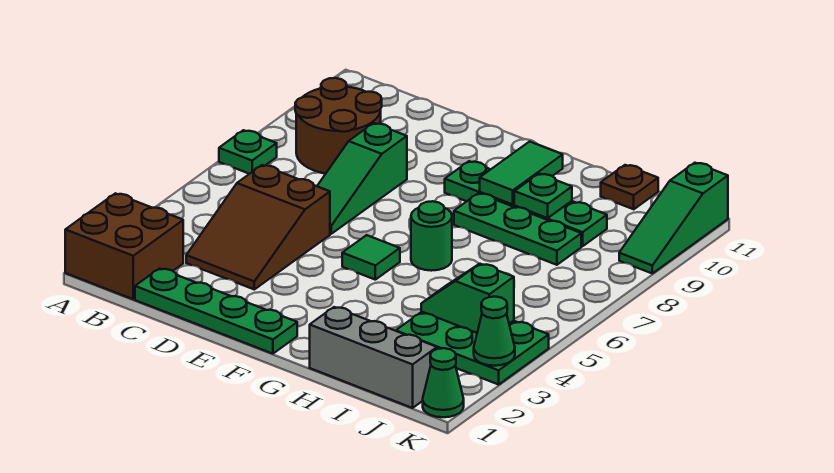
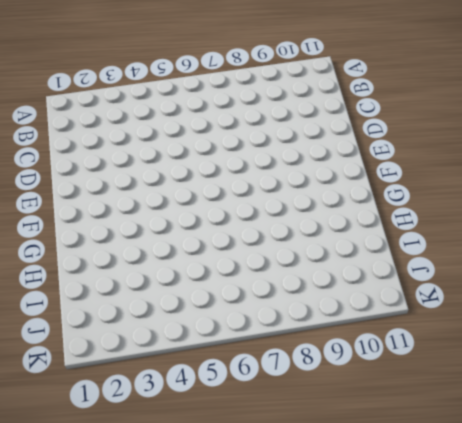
none -> brown brick A1:B2 level 1
none -> green plate A7 level 1
none -> brown round brick B8:C9 level 1

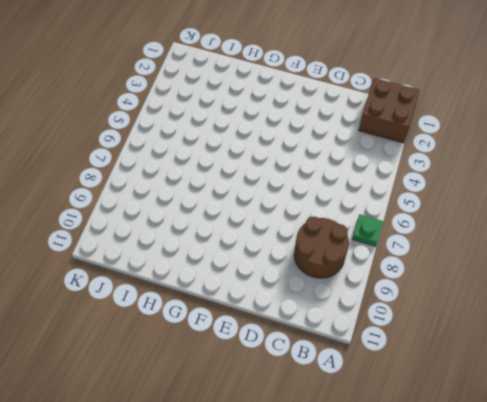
none -> green plate C1:F1 level 1
none -> brown slope C3:D5 level 1 top 5
none -> green slope D6:D8 level 1 top 8

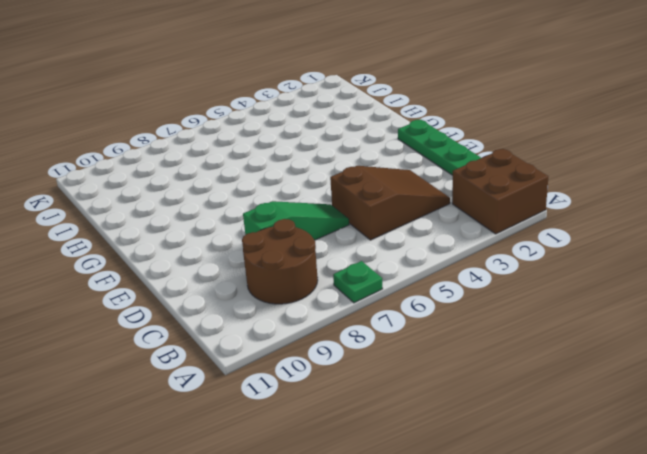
none -> green tile F5 level 1
none -> green plate F9:I9 level 1
none -> green round brick G6 level 1

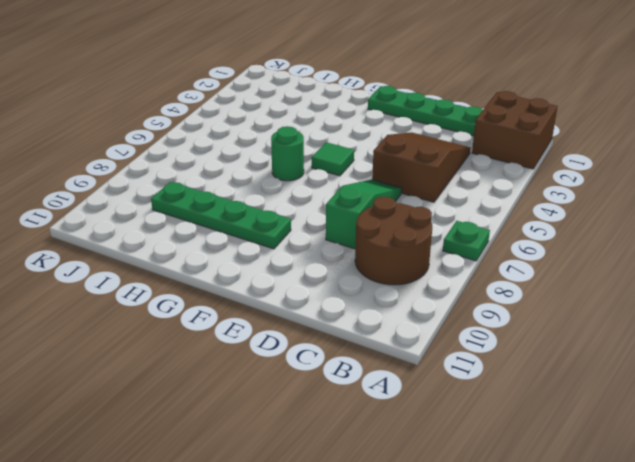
none -> green plate G8:I8 level 1
none -> grey brick H1:J1 level 1
none -> green plate I3:K4 level 1

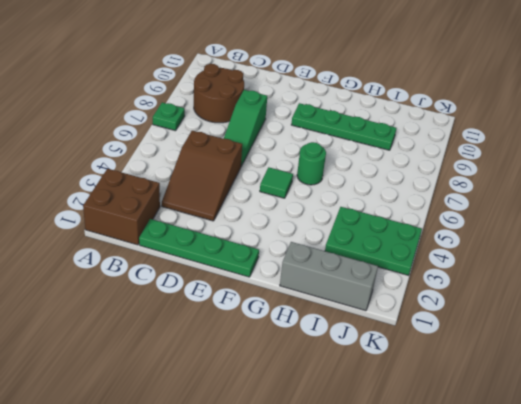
none -> green plate G8:I8 level 1
none -> brown plate I11 level 1
none -> green cone K1 level 1

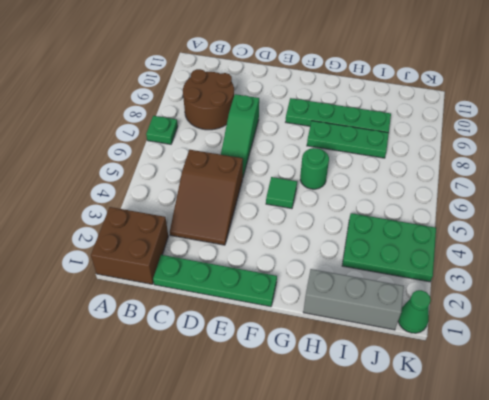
none -> brown plate I11 level 1
none -> green slope K9:K11 level 1 top 11
none -> green tile G9:G10 level 2

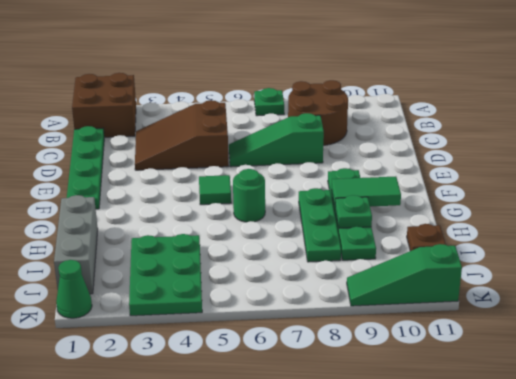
none -> green slope I4:J4 level 2 top J
none -> green cone K3 level 2

